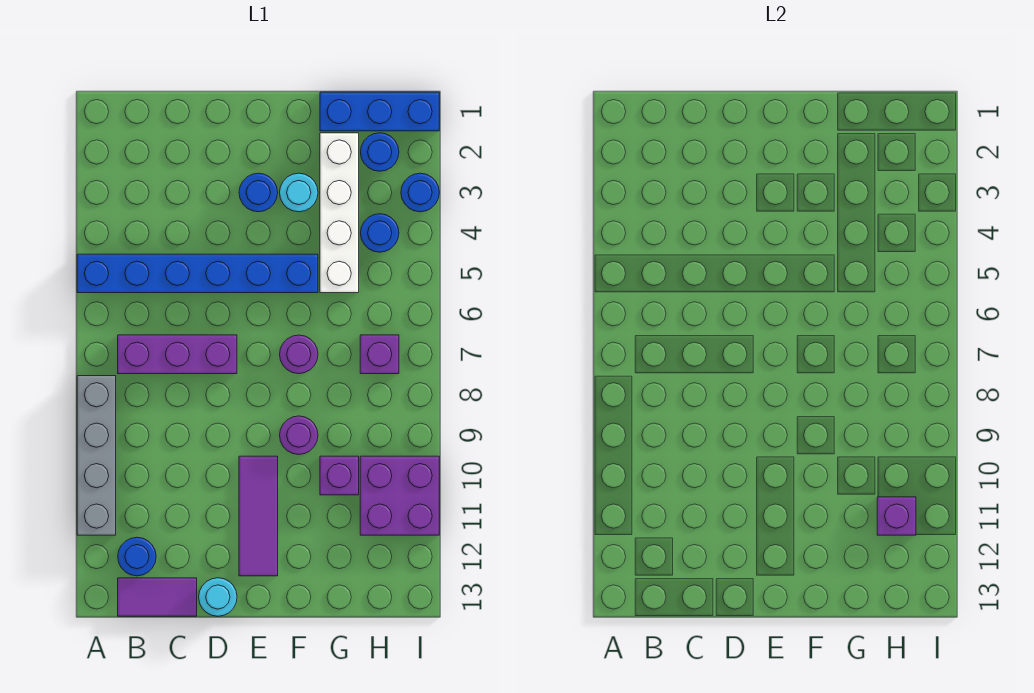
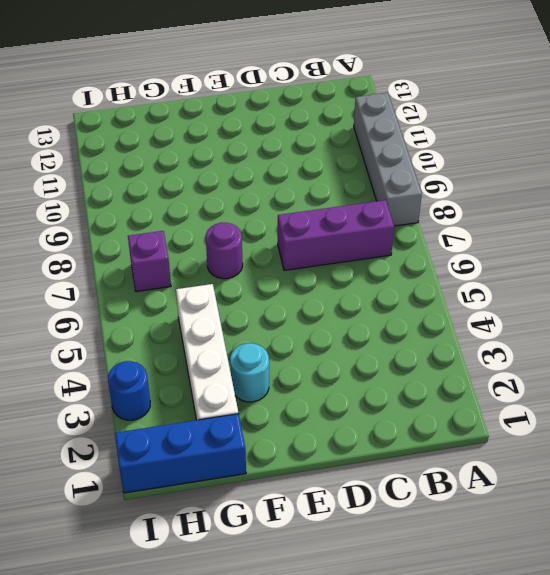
none -> blue brick A5:F5 level 1
none -> blue round brick B12 level 1
none -> purple tile B13:C13 level 1

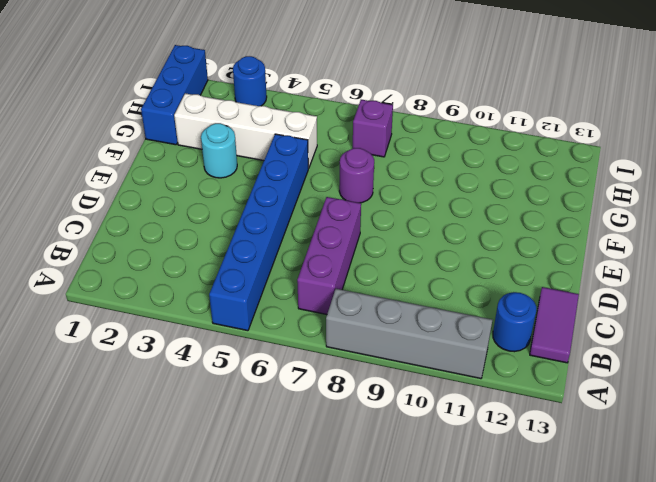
none -> cyan round brick D13 level 1
none -> blue round brick E3 level 1
none -> purple tile E10:E12 level 1

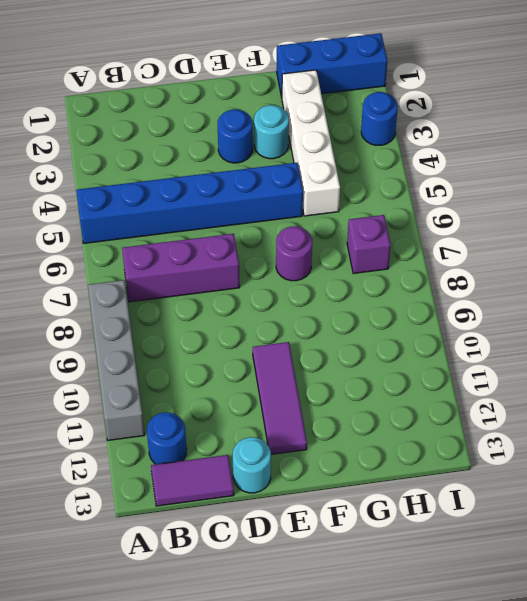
none -> purple round brick F9 level 1
none -> purple brick G10 level 1
none -> blue round brick H2 level 1

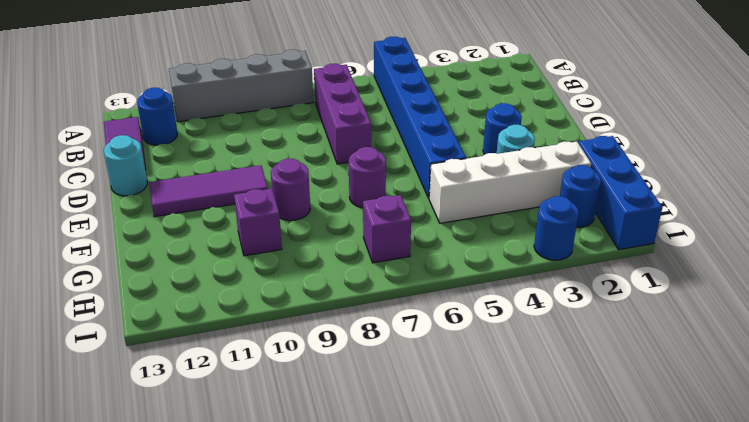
none -> blue round brick H4 level 1
none -> purple brick H10:I11 level 1
none -> purple brick H11 level 2

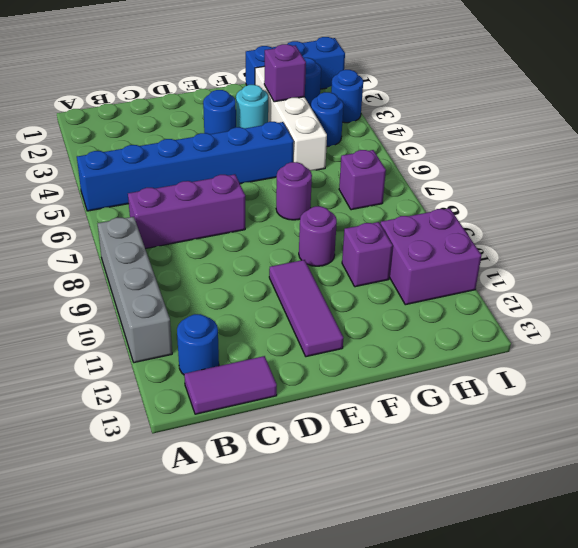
purple brick G3 level 2 -> purple brick H11 level 2
none -> cyan round brick D13 level 1

